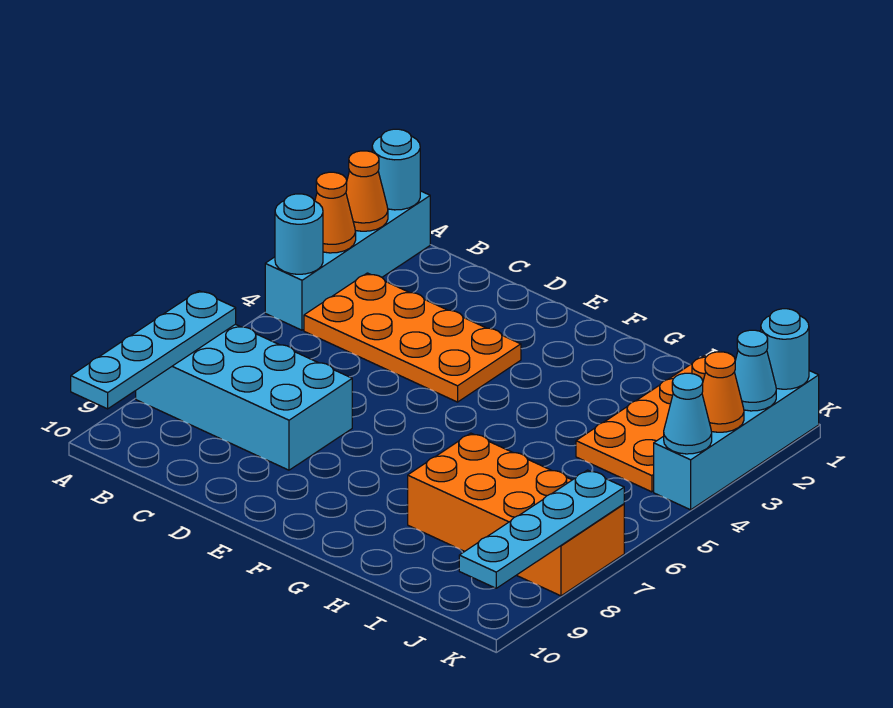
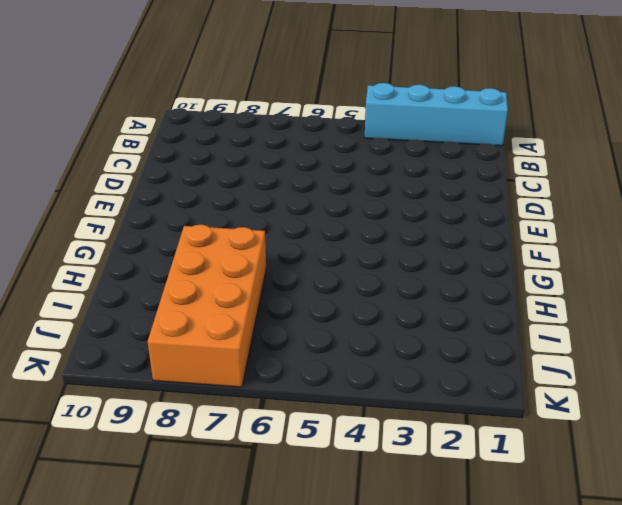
none -> cyan brick A7:D8 level 1
none -> orange plate B3:E4 level 1
none -> orange plate I1:J4 level 1

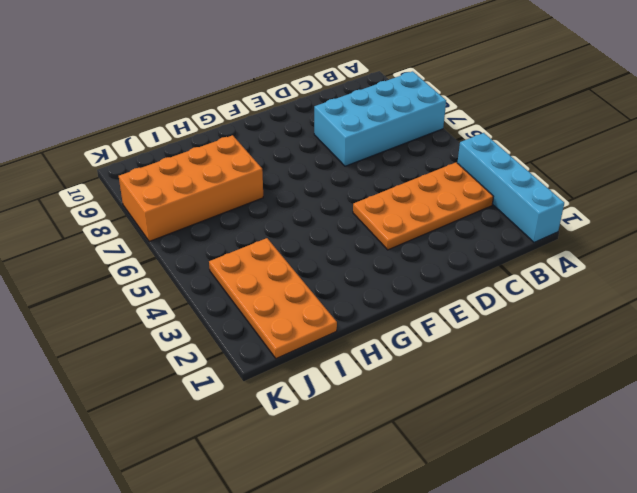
none -> cyan brick K1:K4 level 1
none -> cyan round brick A1 level 2
none -> orange cone A2 level 2

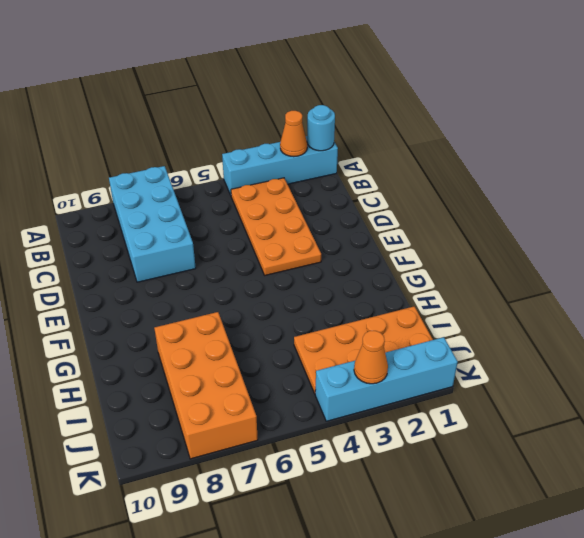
none -> orange cone A3 level 2
none -> cyan round brick A4 level 2
none -> cyan plate A7:A10 level 2

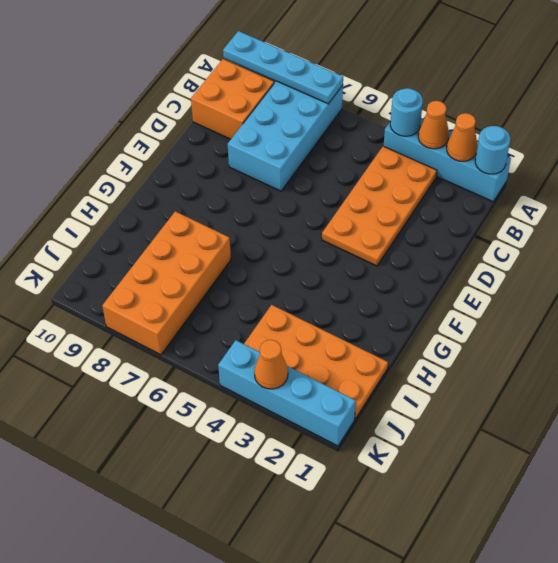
orange brick B9:C10 level 1 -> none
none -> cyan round brick K1 level 2
none -> cyan cone K2 level 2
none -> cyan cone K4 level 2

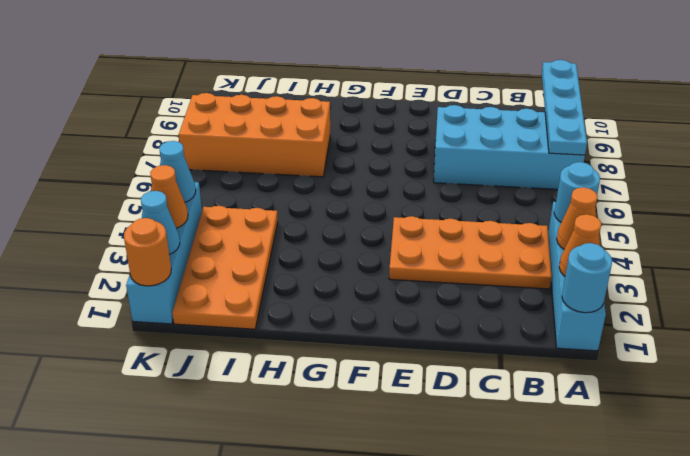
orange round brick K1 level 2 -> cyan round brick K1 level 2
none -> cyan plate K7:K10 level 2

